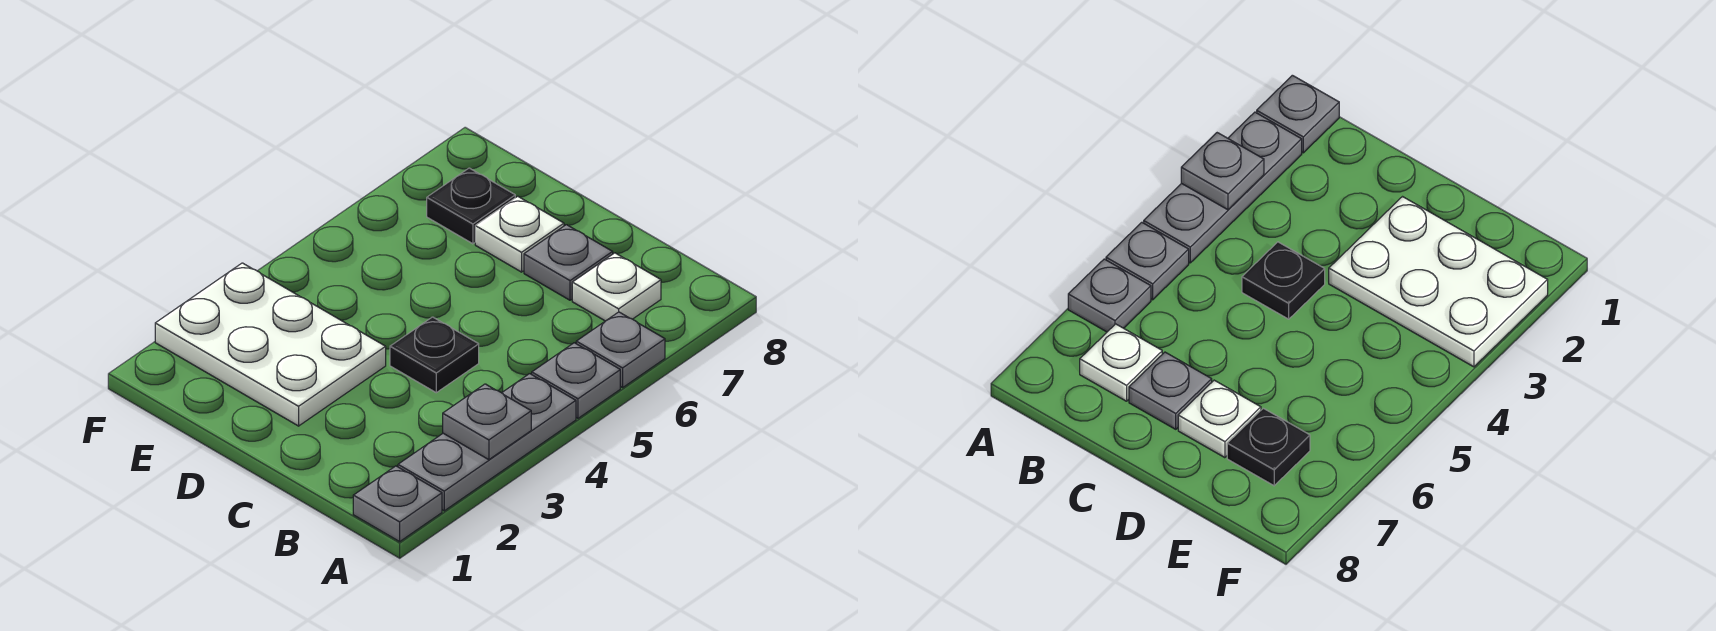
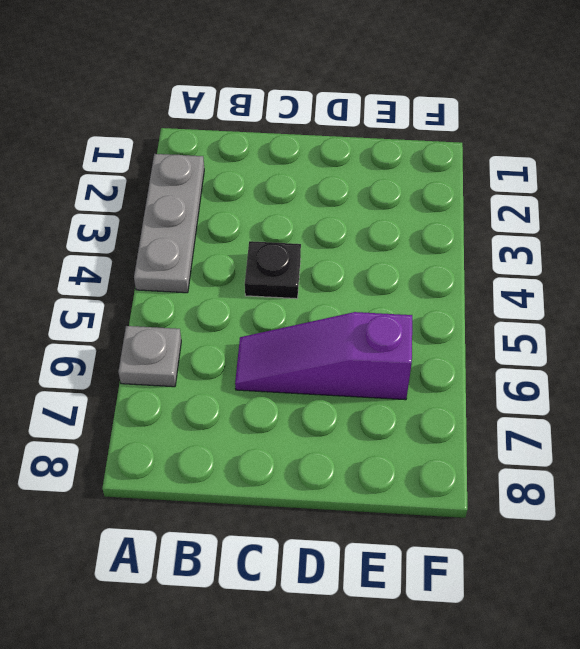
purple slope C6:E6 level 1 top E -> none
none -> grey plate A1 level 1
none -> grey plate A5 level 1

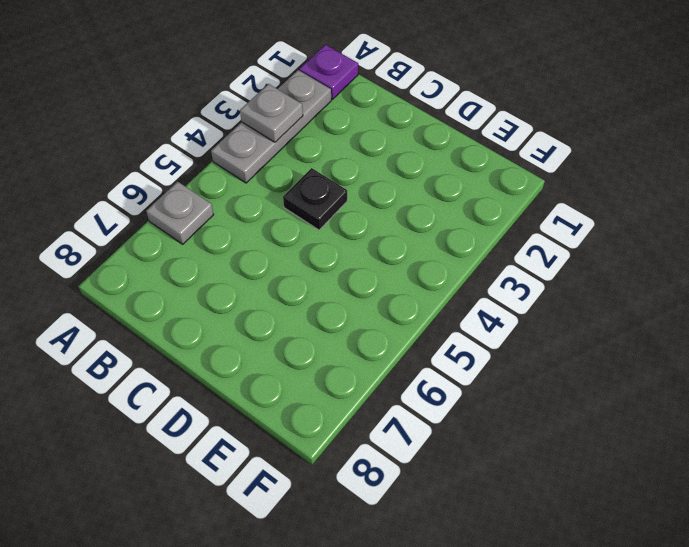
purple plate A1 level 1 -> grey plate A1 level 1
none -> grey plate A5 level 1
none -> white plate B7 level 1

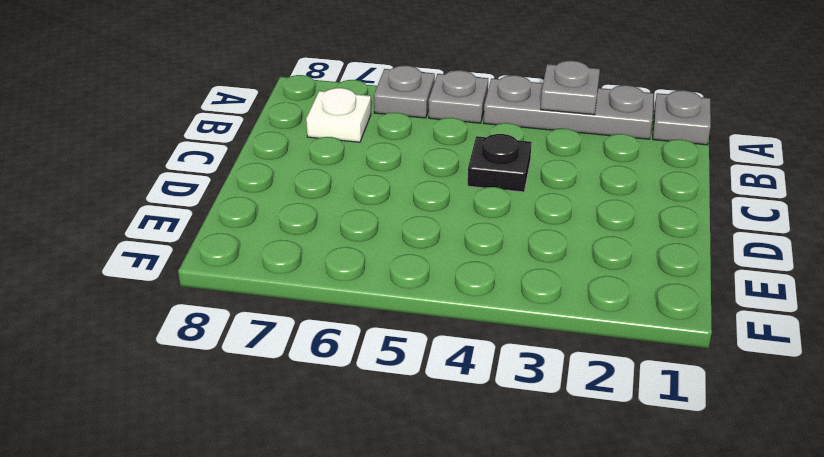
none -> grey plate C7 level 1
none -> white plate D2:F3 level 1

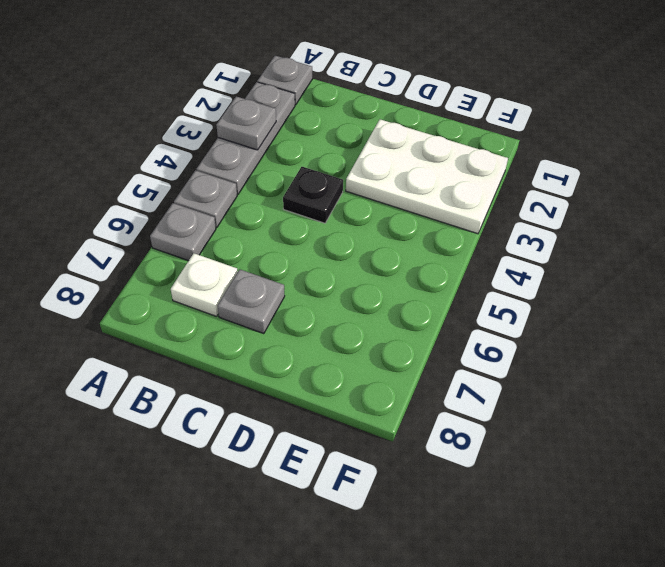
none -> white plate D7 level 1
none -> black plate E7 level 1

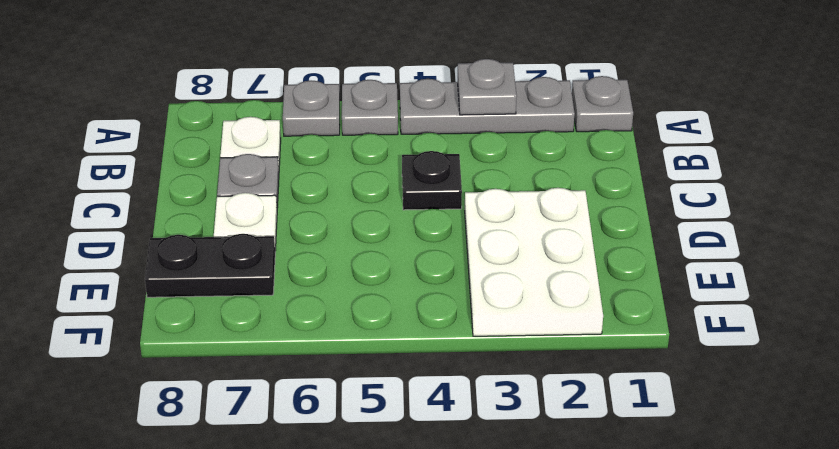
black plate E7:E8 level 1 -> black plate E7 level 1

